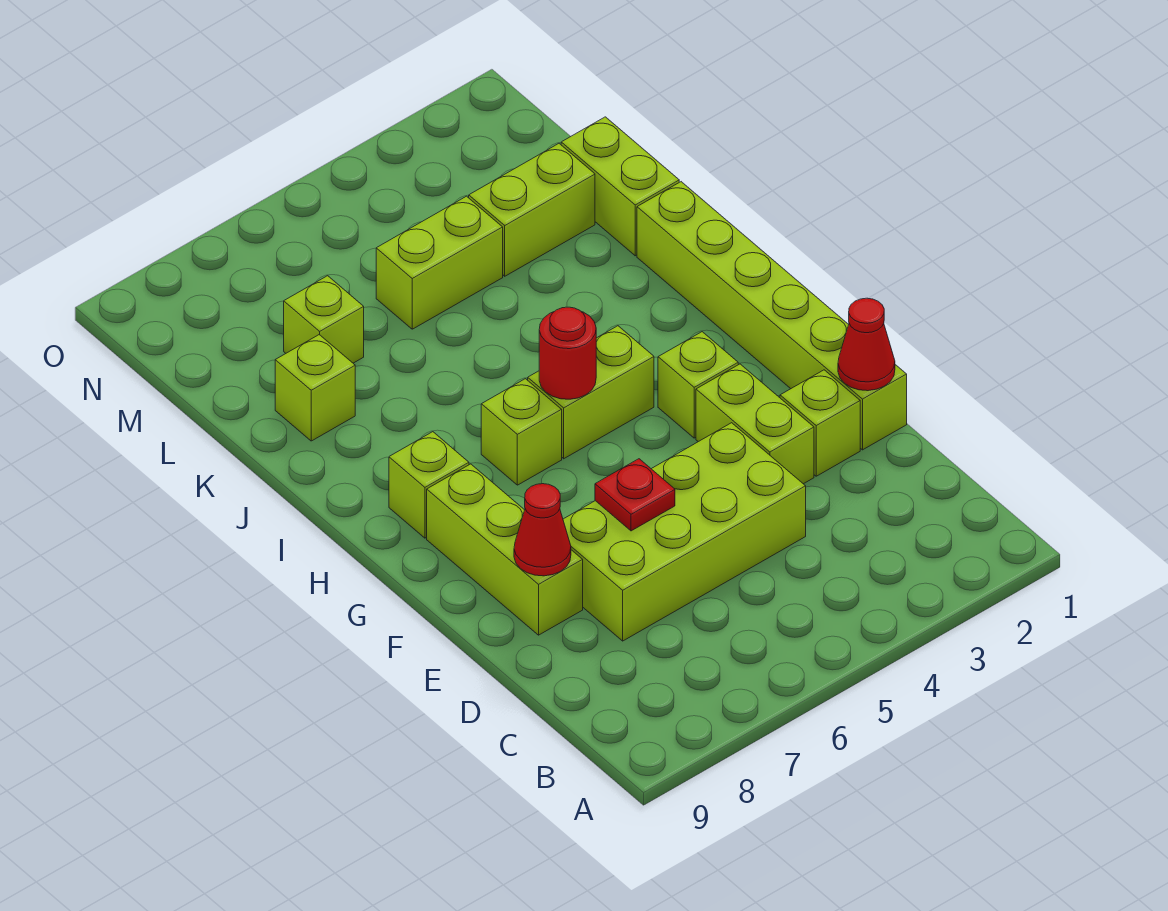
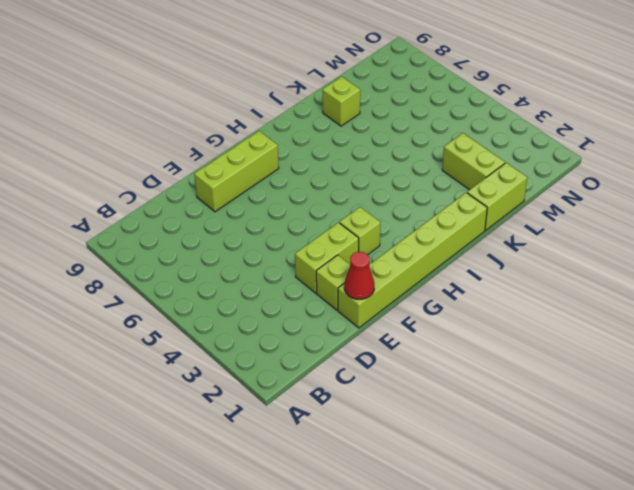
none -> lime brick D4:E7 level 1
none -> lime brick H4:H5 level 1
none -> lime brick H6 level 1

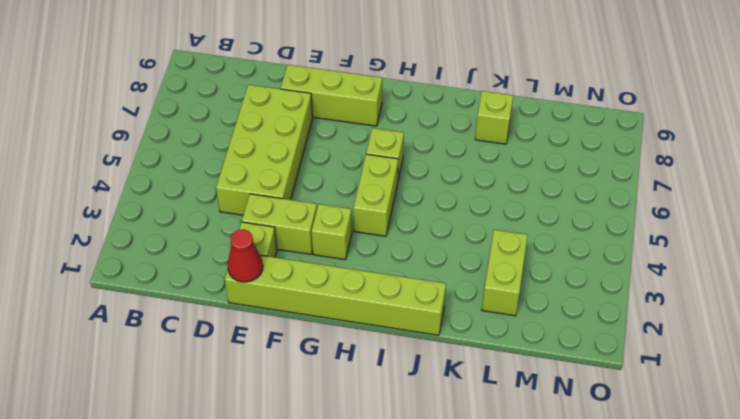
none -> lime brick H8 level 1
none -> lime brick K1:L1 level 1
none -> lime brick L4:L5 level 1

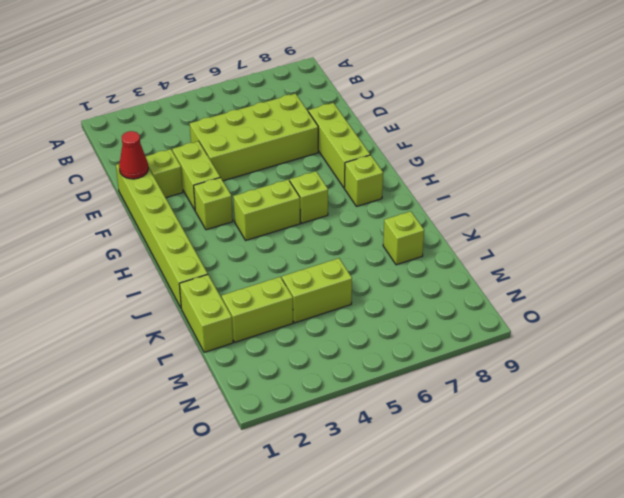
none -> lime brick L7 level 1
none -> red plate E6 level 2
none -> red cone E8 level 2

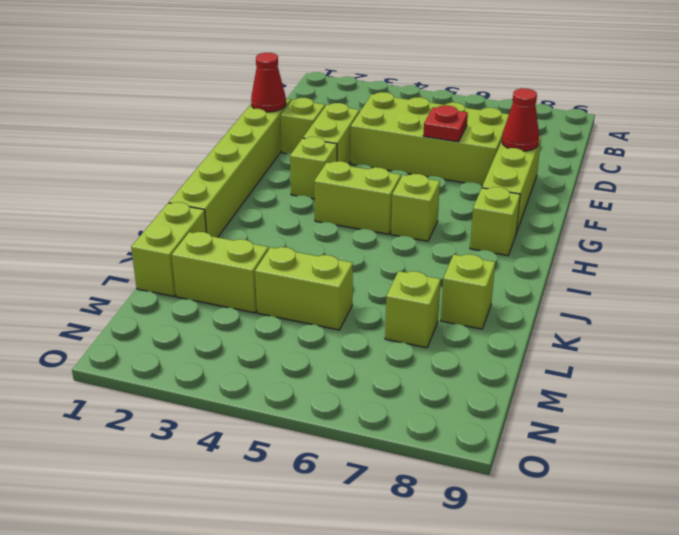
none -> red round brick H5 level 2

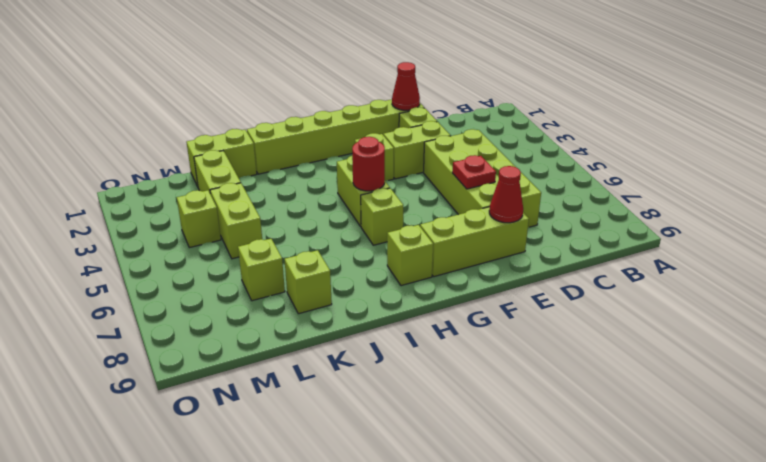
lime brick M4 level 1 -> none

